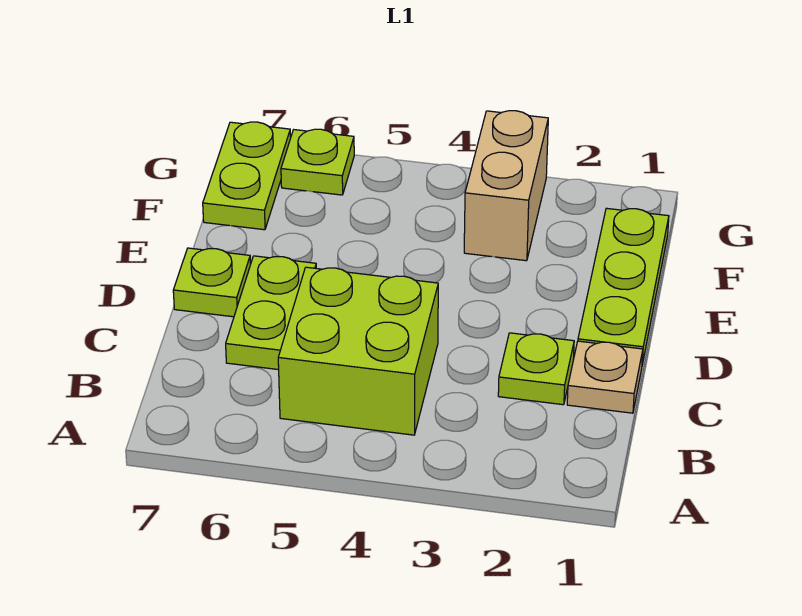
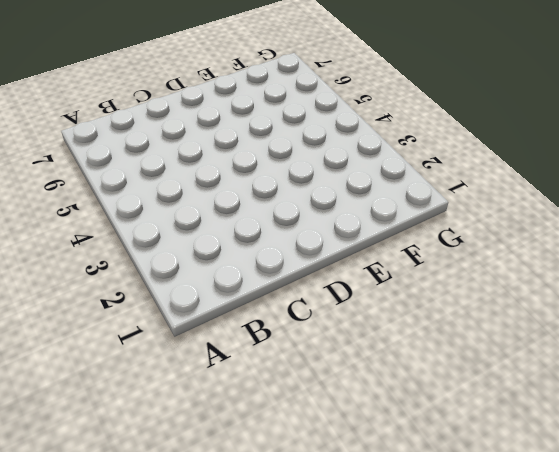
none -> lime brick B4:C5 level 1
none -> tan plate C1 level 1

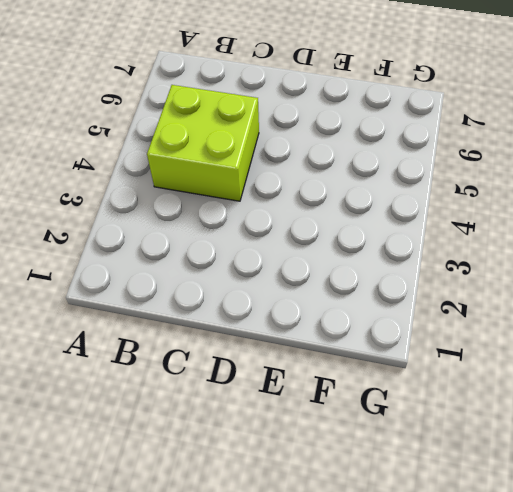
none -> tan plate C1 level 1
none -> lime plate C2 level 1

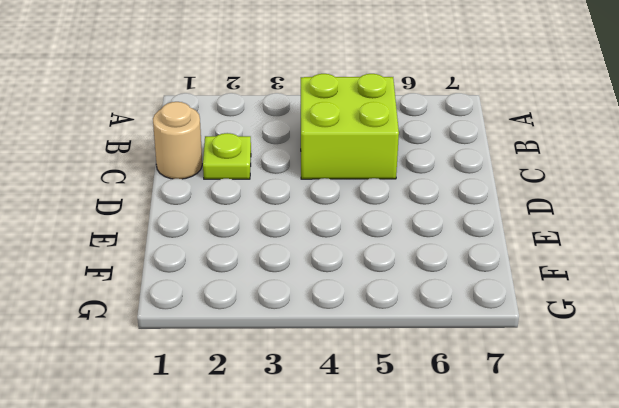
tan round brick C1 level 1 -> tan plate C1 level 1
none -> lime plate C6:D6 level 1
none -> lime plate D1:F1 level 1

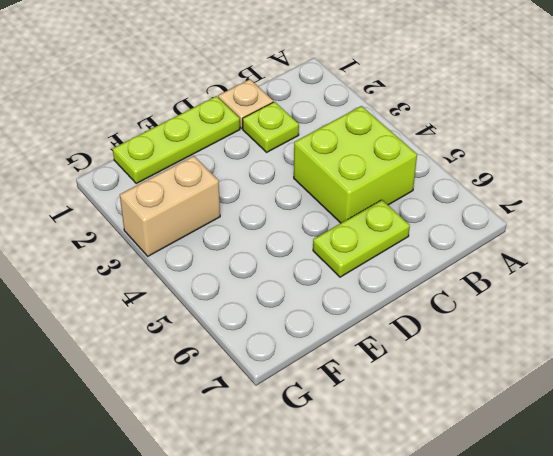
none -> lime plate D7 level 1
none -> lime plate F7:G7 level 1

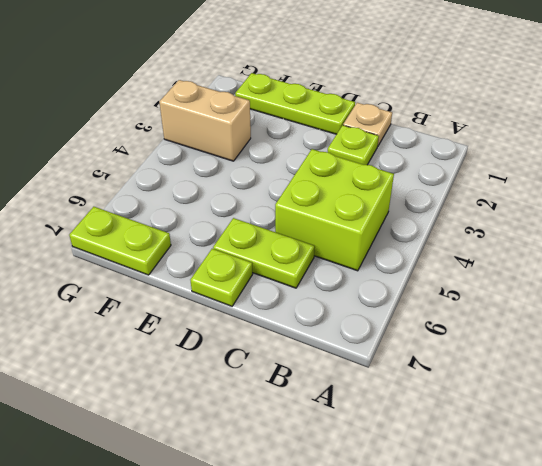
none -> lime plate G6 level 1

